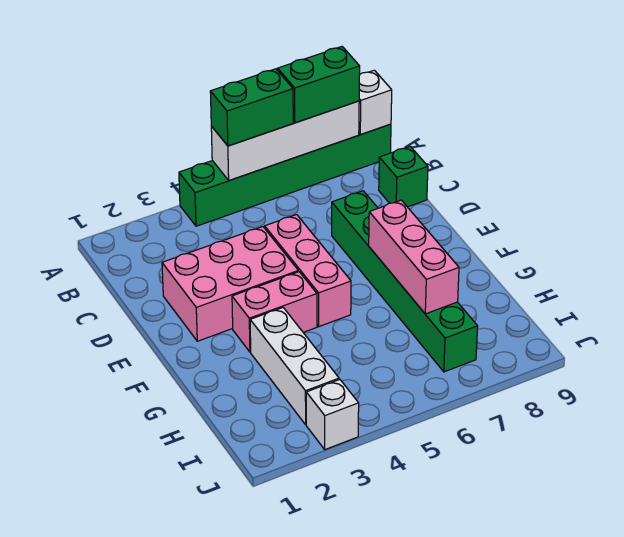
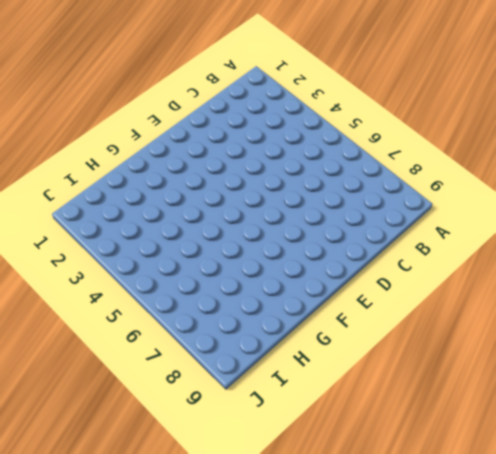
none -> green brick A4:A9 level 1
none -> green brick C9 level 1
none -> pink brick D2:E4 level 1

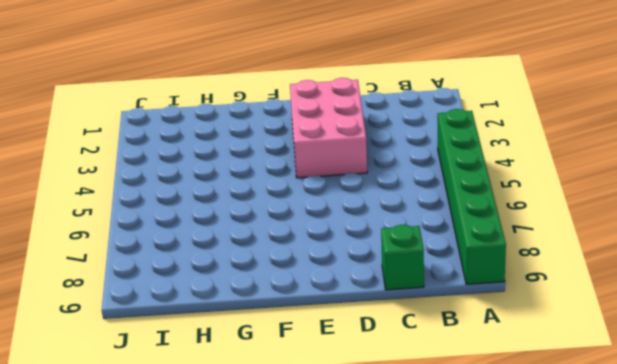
none -> pink brick D5:F5 level 1
none -> green brick D7:I7 level 1
none -> pink brick F3:F4 level 1

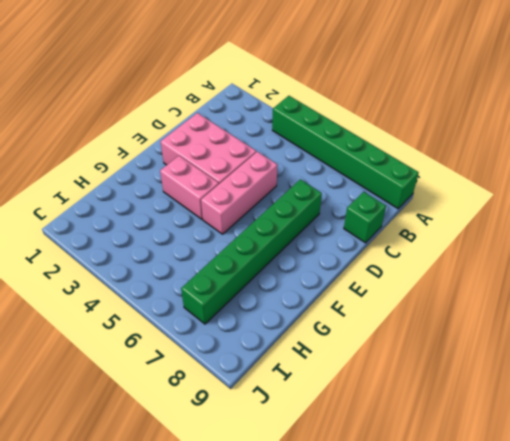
none -> white brick G3:I3 level 1
none -> white brick J3 level 1
none -> white brick A5:A8 level 2

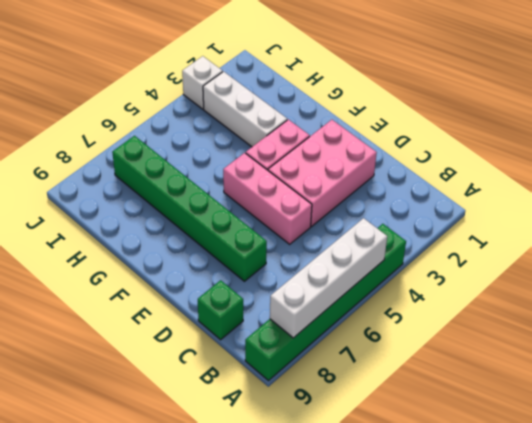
none -> white brick A9 level 2
none -> pink brick F7:H7 level 2
none -> green brick A5:A6 level 3

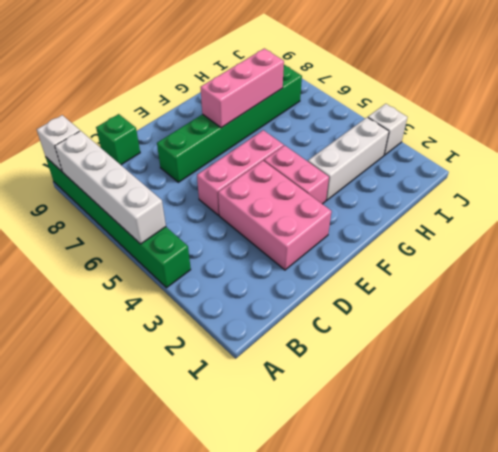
none -> green brick A5:A6 level 3
none -> green brick A7:A8 level 3

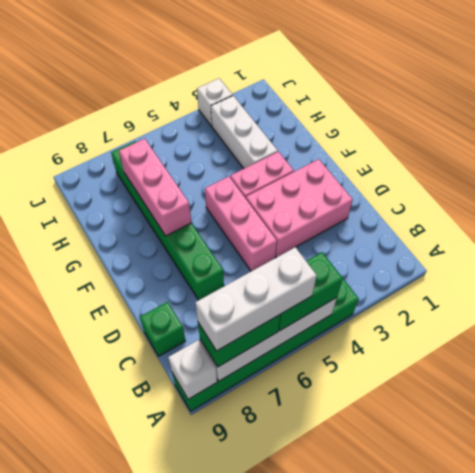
white brick A6:A8 level 4 -> none

